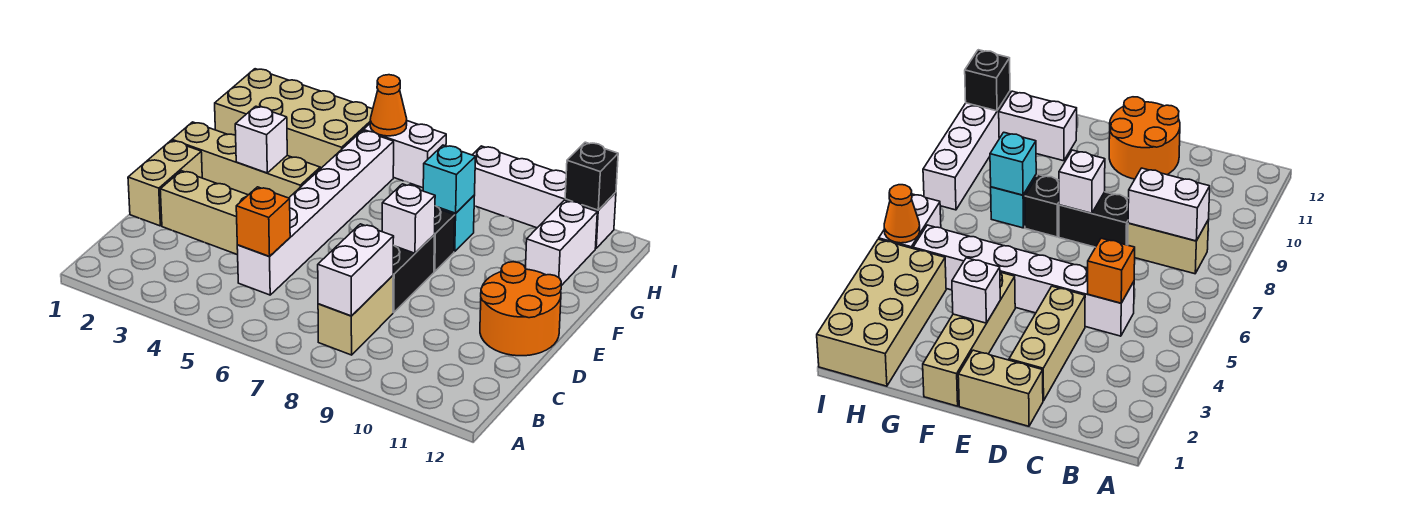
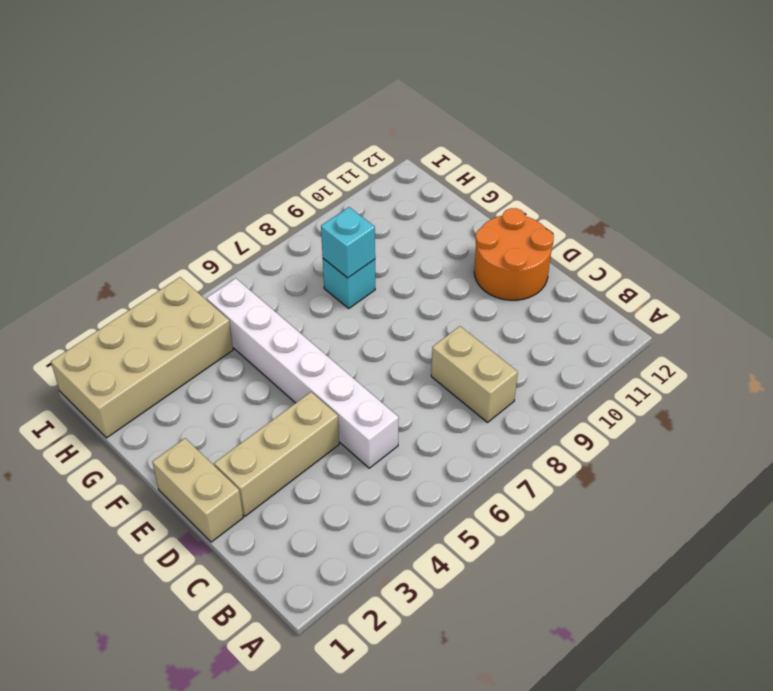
none -> black brick D8:E8 level 1
none -> tan brick F1:F4 level 1
none -> black brick F8 level 1

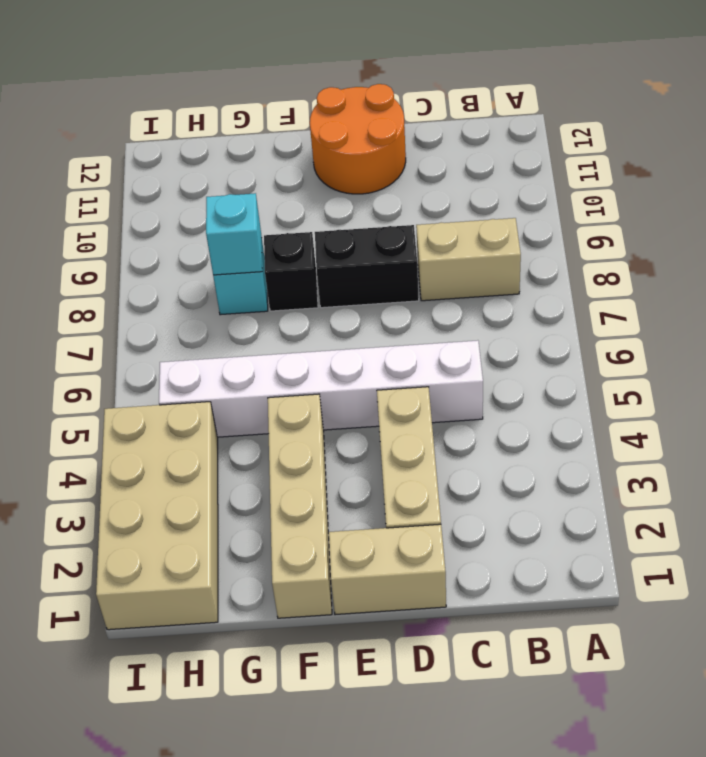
none -> white brick G11:H11 level 1
none -> white brick I5:I6 level 1
none -> white brick I8:I11 level 1

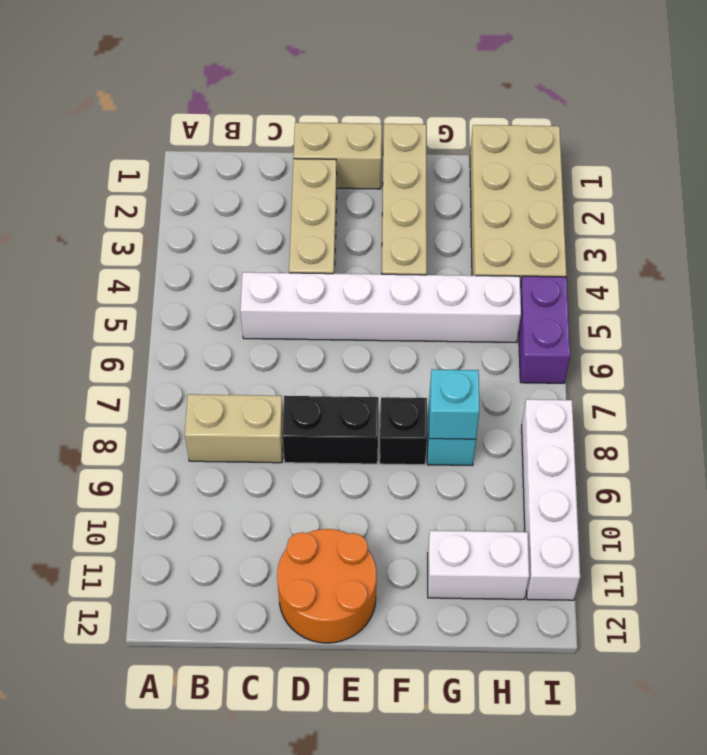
purple brick I5:I6 level 1 -> white brick I5:I6 level 1
none -> white brick B8:C8 level 2
none -> orange brick C5 level 2
none -> white brick E8 level 2

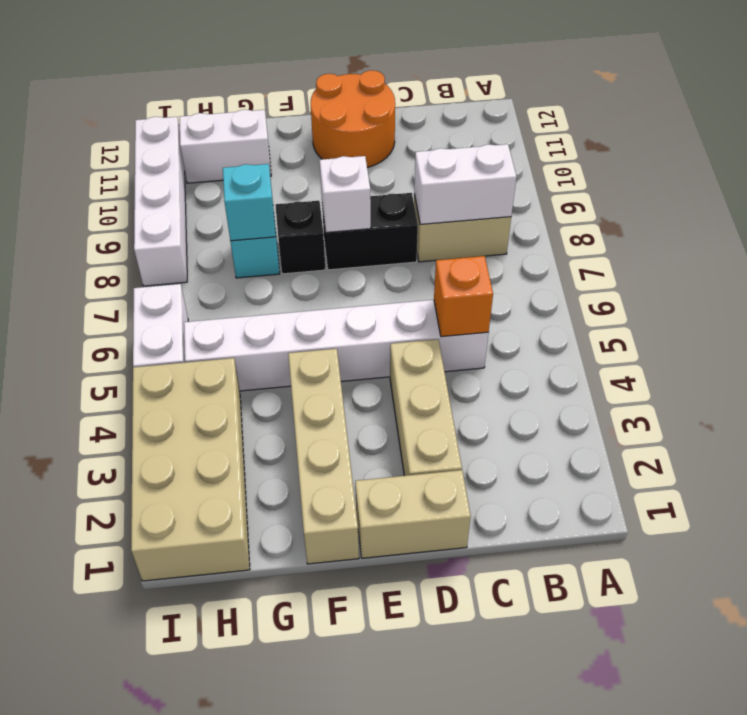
none -> white brick F3 level 2
none -> orange cone I5 level 2
none -> black brick I11 level 2

